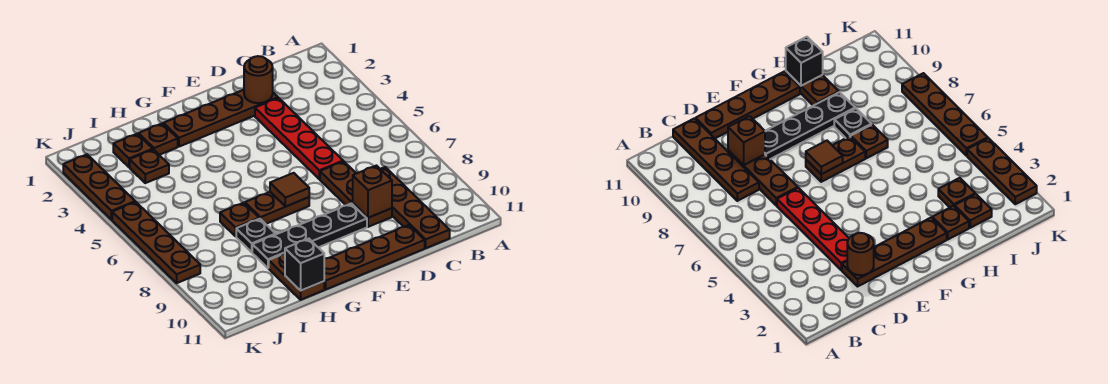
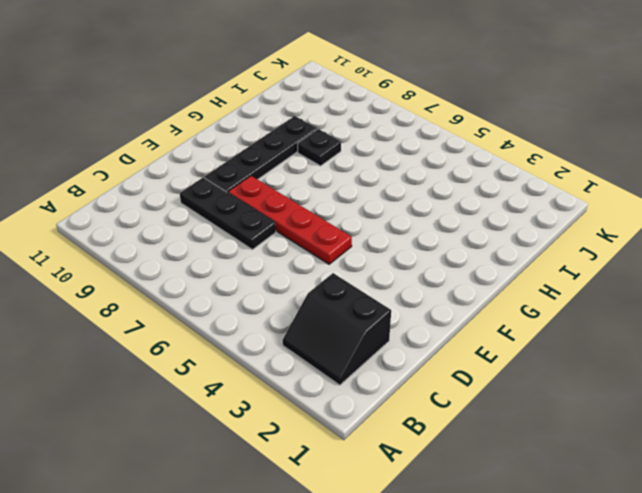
black slope B2:C3 level 1 top C -> none
black plate D7:D9 level 1 -> brown plate D7:D9 level 1
red plate E5:E8 level 1 -> red plate D3:D6 level 1
none -> brown plate C8:C11 level 1
none -> brown plate D2:G2 level 1
none -> brown plate D11:G11 level 1

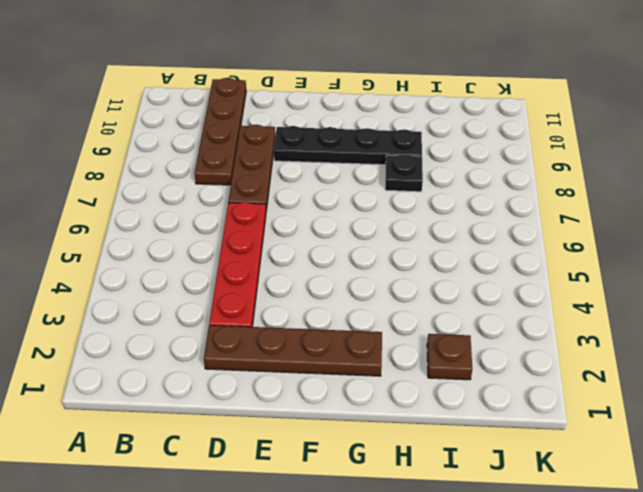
none -> brown plate D11:G11 level 1
none -> brown plate F7:G7 level 1
none -> brown plate H2 level 1

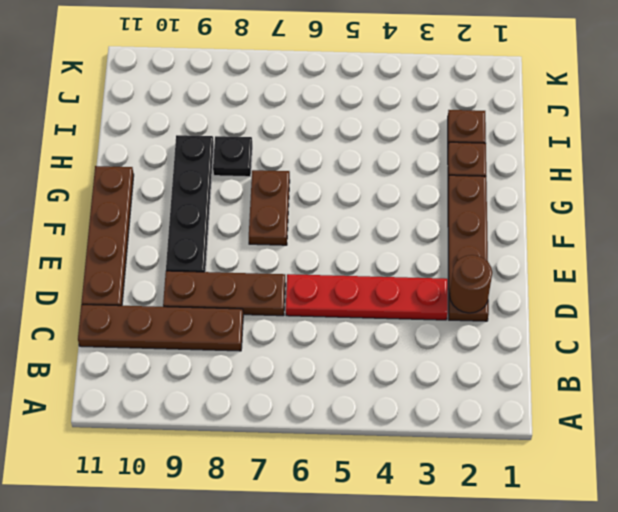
none -> brown plate H7 level 1
none -> brown plate H10:H11 level 1
none -> brown plate I3 level 1

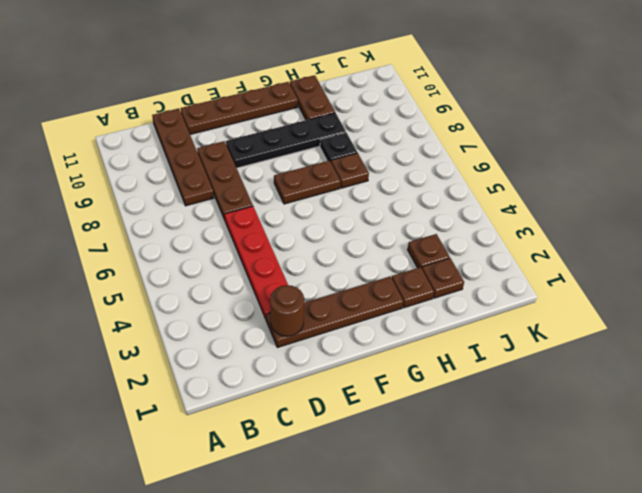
none -> brown plate K2:K4 level 1
none -> brown plate K5:K8 level 1
none -> brown brick D9 level 2

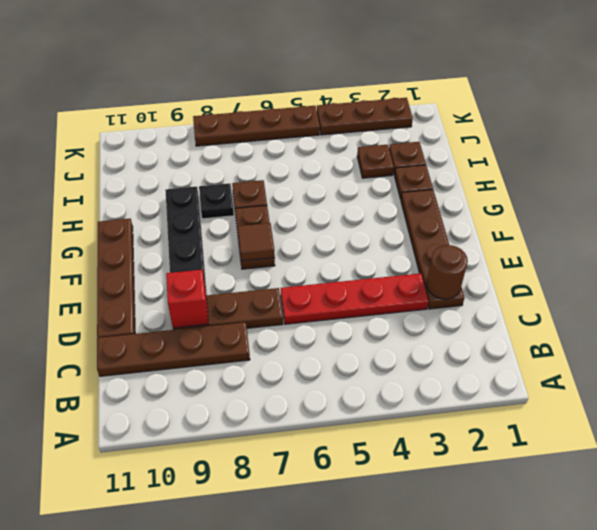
red brick D9 level 2 -> brown brick D9 level 2
none -> brown plate H10:H11 level 1
none -> black brick H11 level 2

